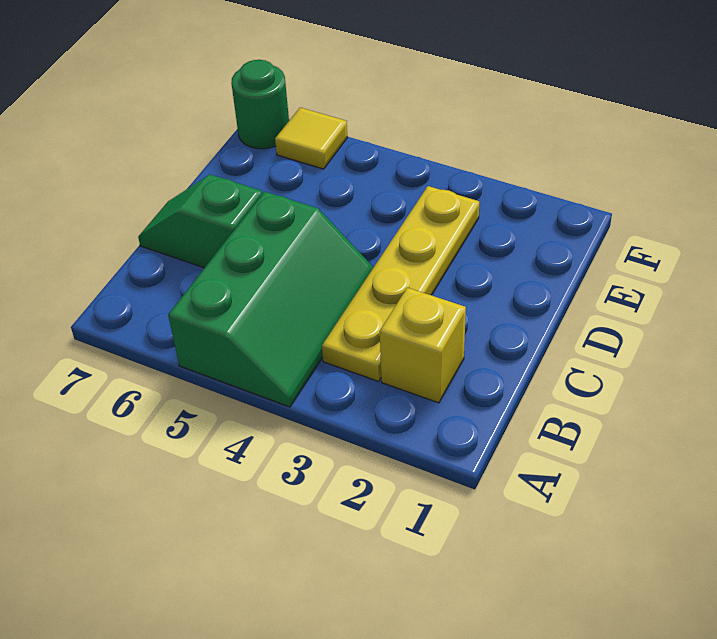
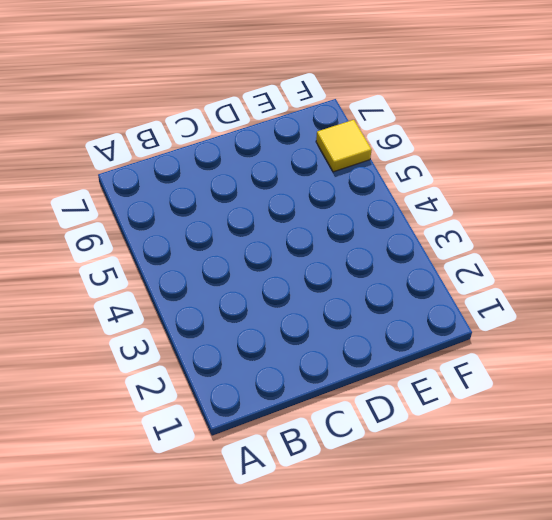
none -> green slope A4:C5 level 1 top 5
none -> yellow brick B2 level 1

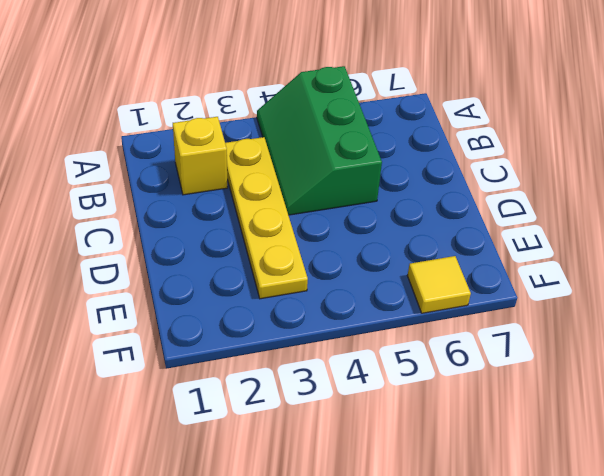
none -> green slope C6:C7 level 1 top 6
none -> green round brick F7 level 1

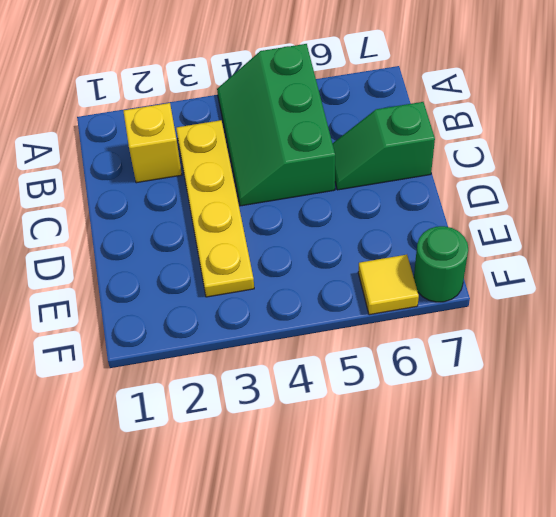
green slope C6:C7 level 1 top 7 -> green slope C6:C7 level 1 top 6

